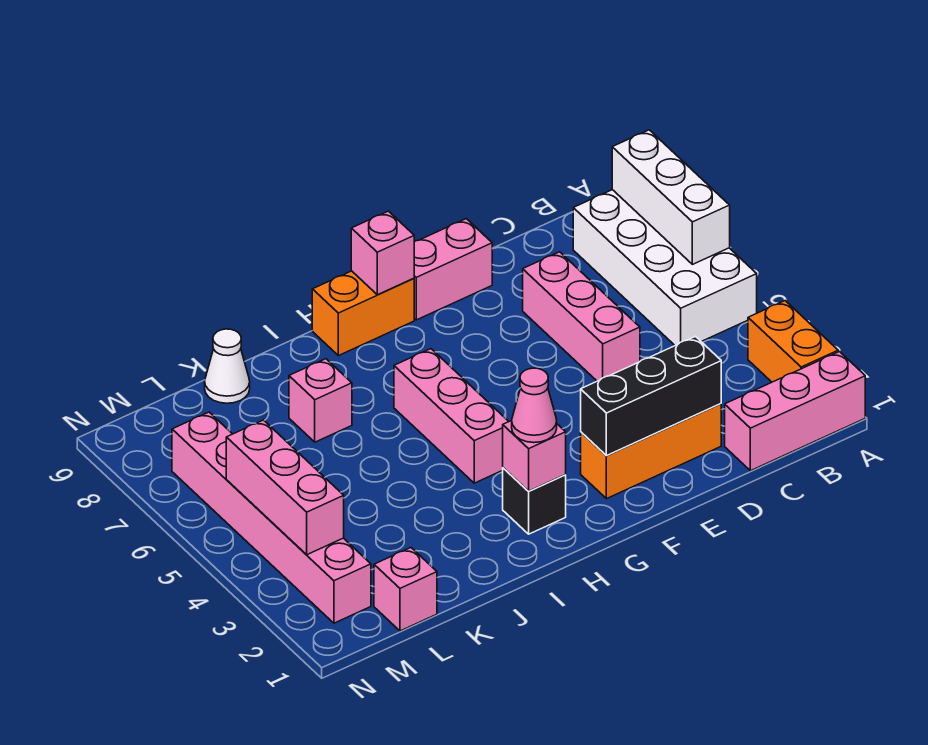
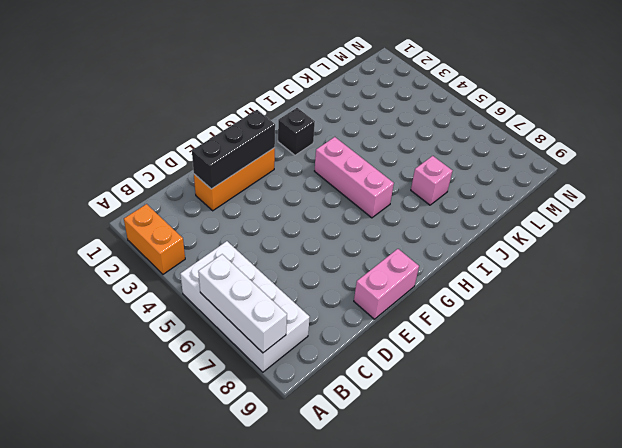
none -> pink brick A1:C1 level 1
none -> pink brick D5:D7 level 1
none -> orange brick G9:H9 level 1

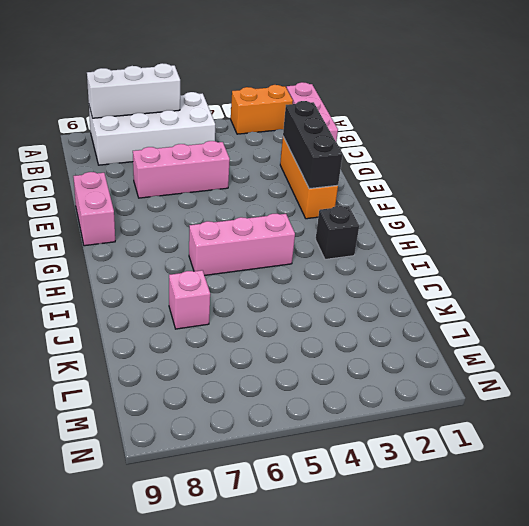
none -> orange brick G9:H9 level 1
none -> white cone K9 level 1
none -> pink brick L1 level 1

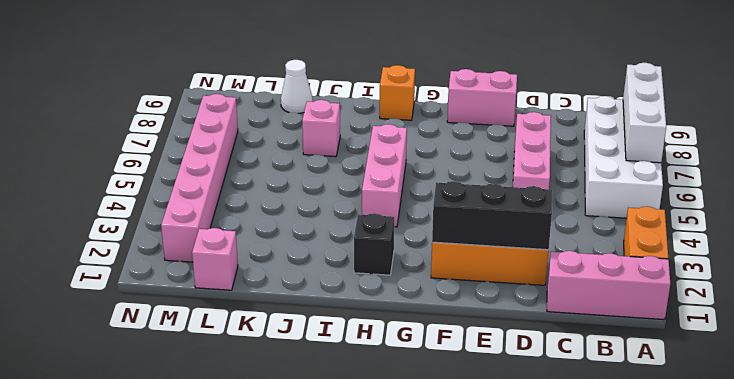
orange brick H9 level 1 -> orange brick G9:H9 level 1
none -> pink brick G9 level 2
none -> pink brick H2 level 2
none -> pink brick M3:M5 level 2

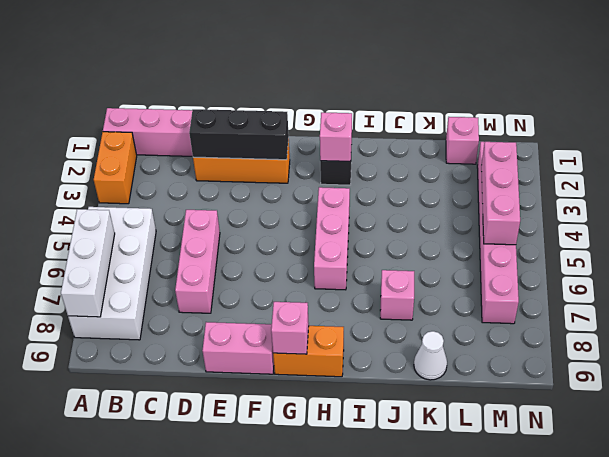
none -> pink cone H2 level 3

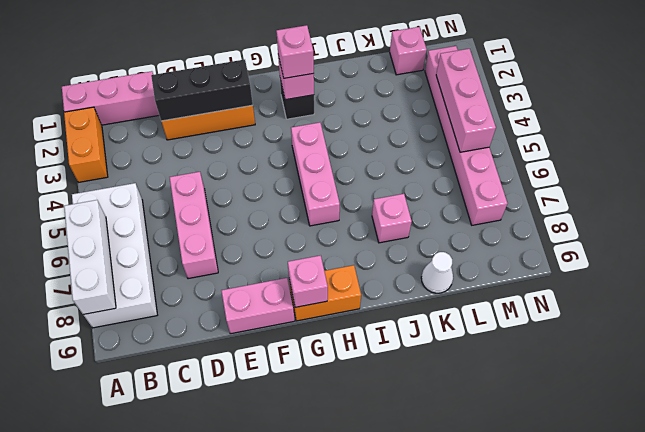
pink brick H2 level 3 -> pink cone H2 level 3

